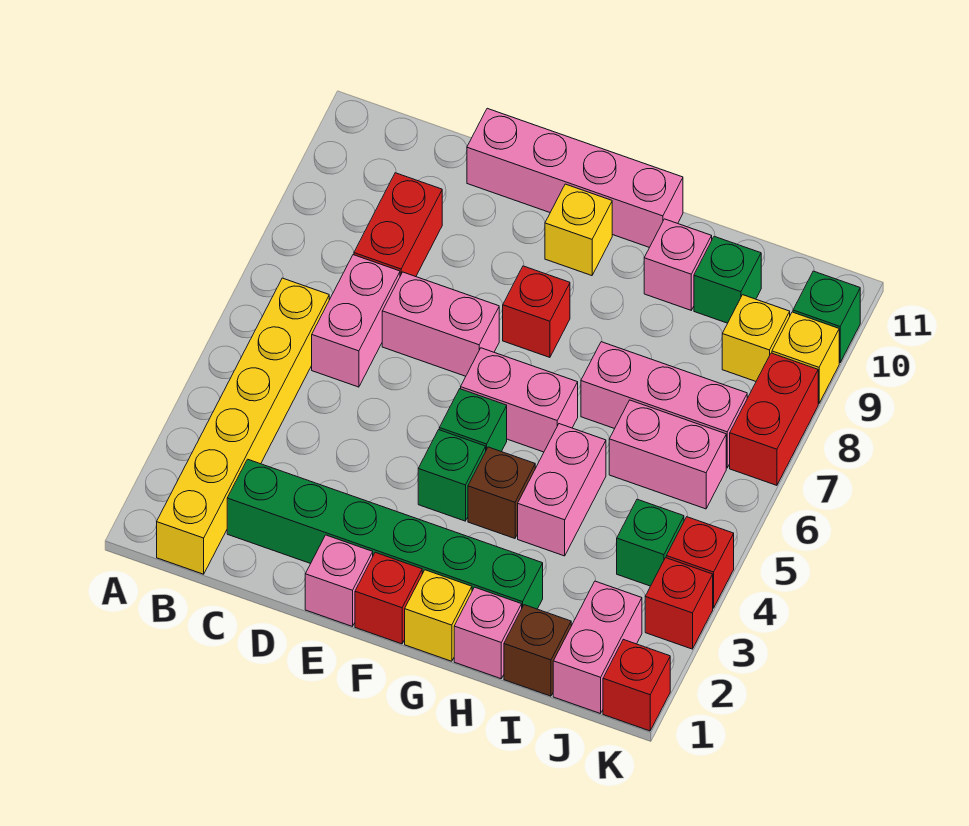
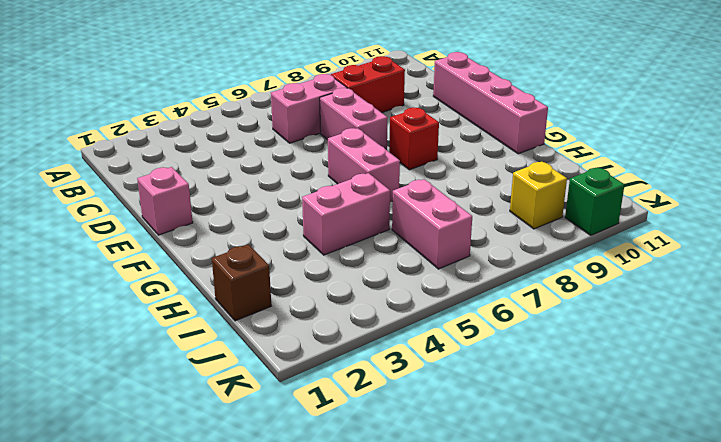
none -> yellow brick B1:B6 level 1
none -> green brick C2:H2 level 1
none -> red brick F1 level 1
none -> green brick F4 level 1

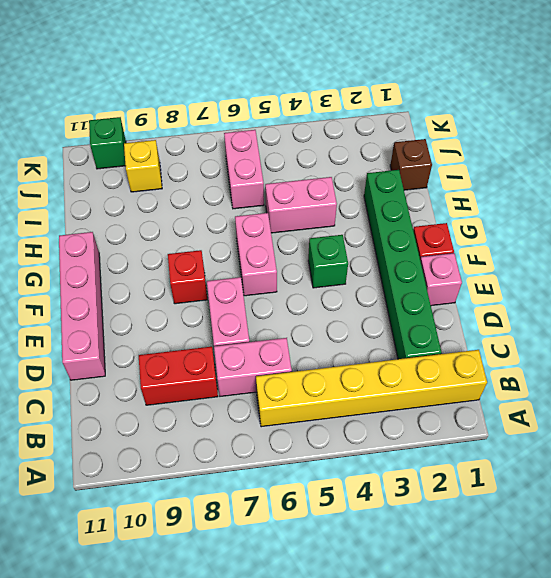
none -> green brick F5 level 1
none -> yellow brick F10 level 1
none -> yellow brick G1 level 1
none -> brown brick G4 level 1

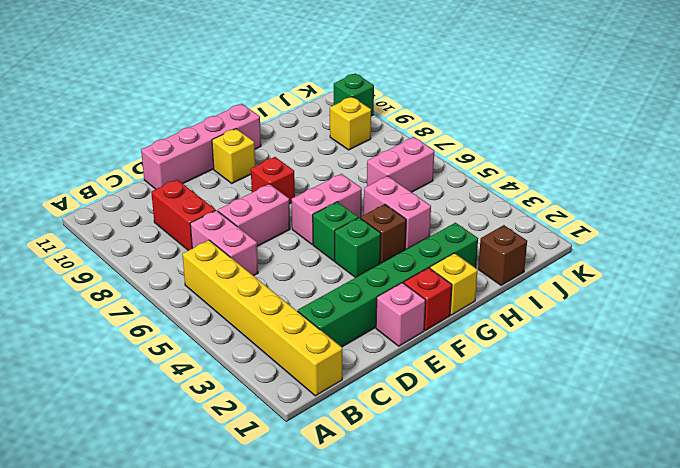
none -> pink brick H1 level 1
none -> pink brick H7:J7 level 1
none -> pink brick H10 level 1
none -> green brick I10 level 1

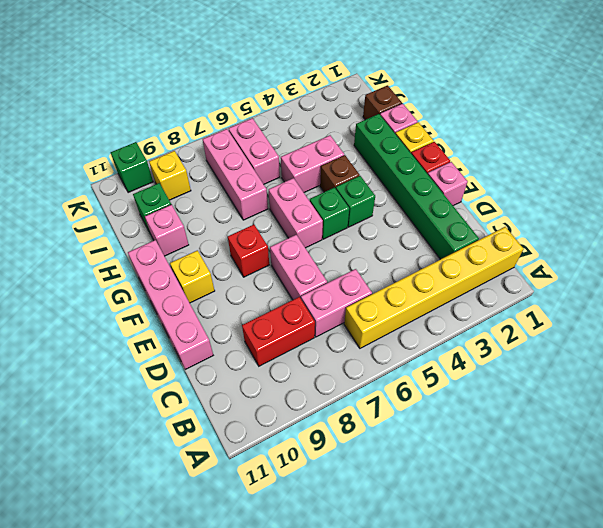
none -> pink brick J1:J2 level 1
none -> green brick J4 level 1
none -> red brick K1 level 1
none -> red brick K3 level 1

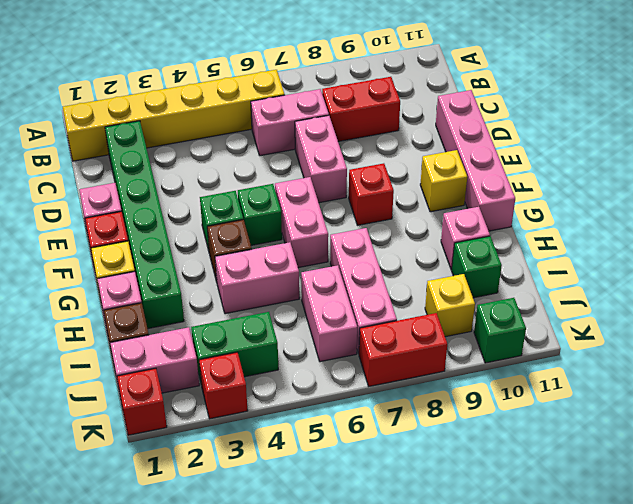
green brick J3:J4 level 1 -> green brick J4 level 1
none -> red brick K4 level 1
none -> yellow brick K9 level 1

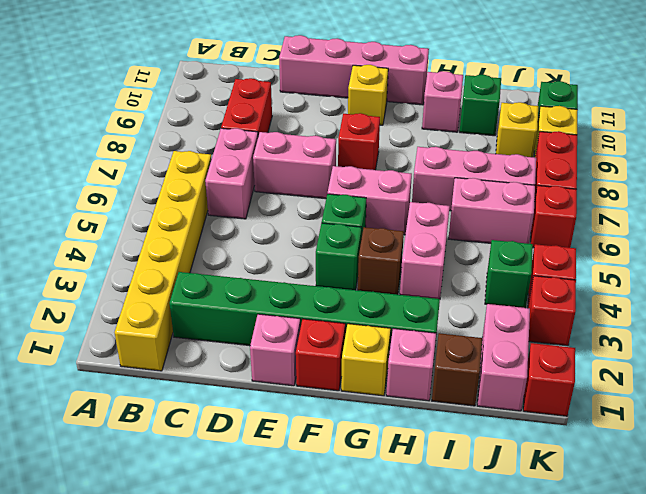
red brick K6 level 1 -> none

